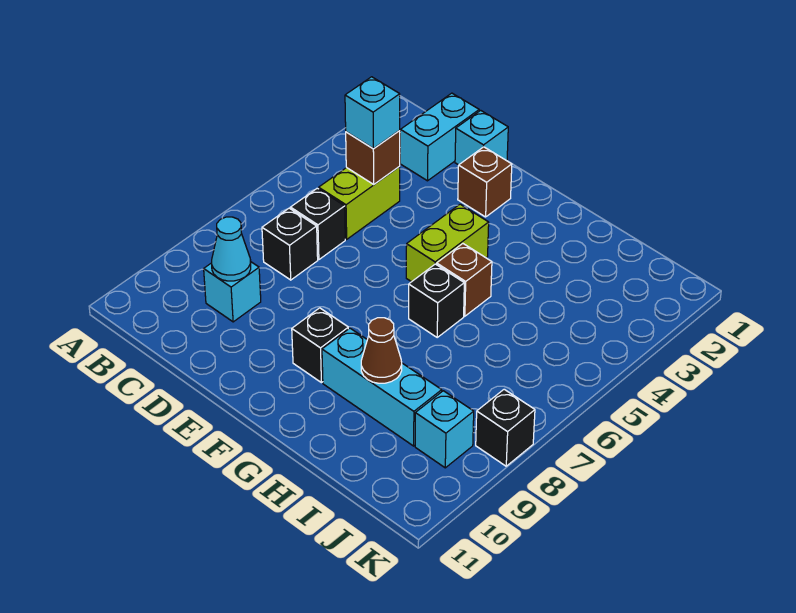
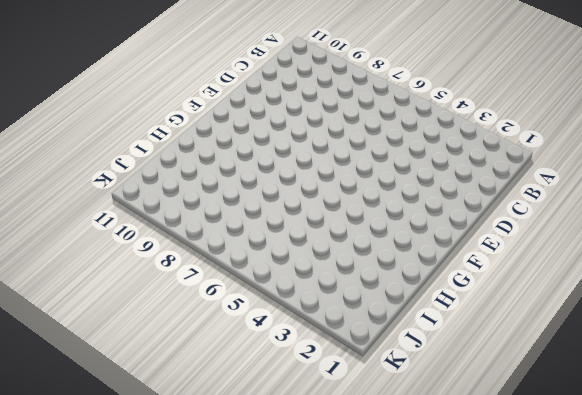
none -> cyan brick C1:C2 level 1
none -> lime brick C4:C5 level 1
none -> black brick C6 level 1

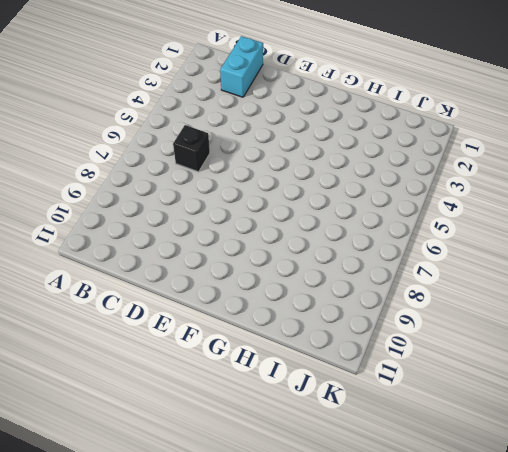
none -> lime brick C4:C5 level 1
none -> black brick C7 level 1
none -> cyan brick C9 level 1

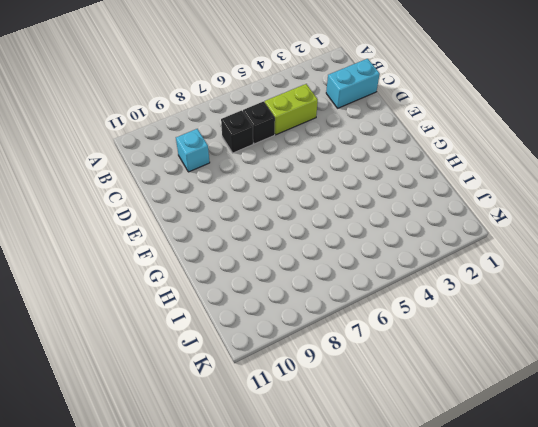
none -> cyan brick D1 level 1
none -> brown brick E2 level 1
none -> lime brick F4:F5 level 1

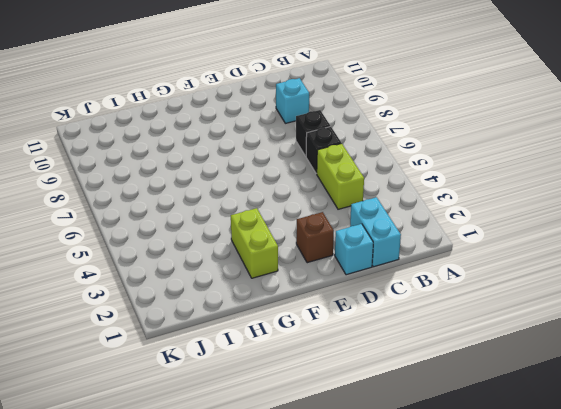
lime brick G2:G3 level 1 -> lime brick F4:F5 level 1
none -> black brick F9 level 1
none -> brown brick G5 level 1
none -> black brick G6 level 1

